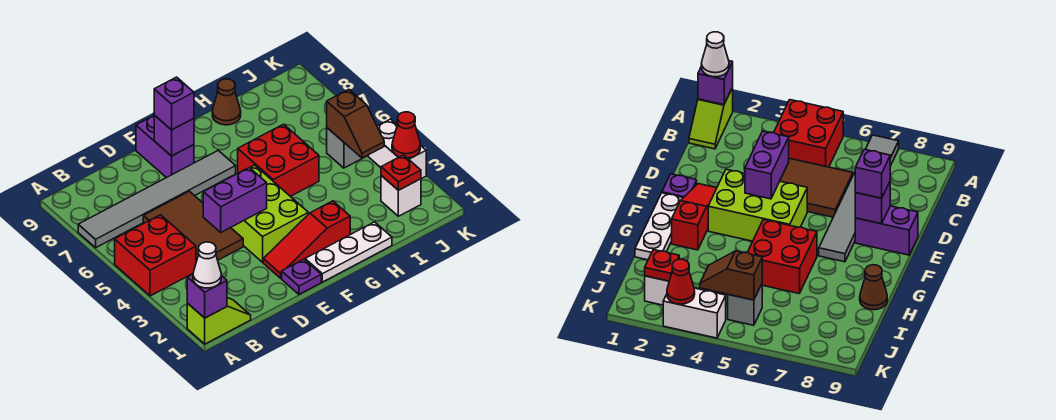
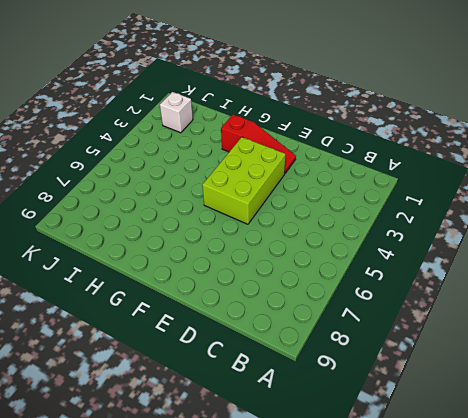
none -> lime slope A1:B1 level 1 top A
none -> red brick A4:B5 level 1
none -> grey tile A7:F7 level 1

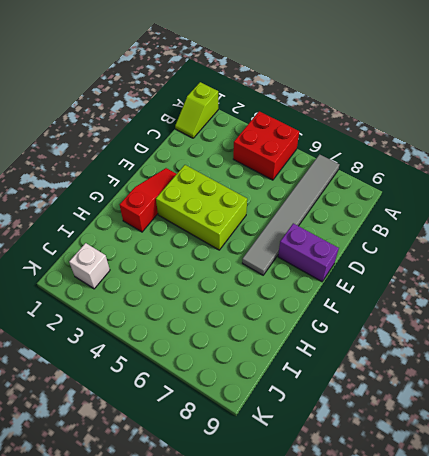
none -> brown tile C4:D6 level 1
none -> purple plate E1 level 1
none -> white plate F1:H1 level 1

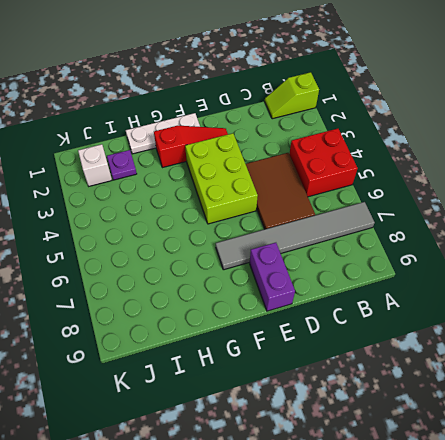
purple plate I2 level 1 -> purple plate E1 level 1
none -> red brick G5:H6 level 1
none -> brown cone H9 level 1
none -> grey brick J5 level 1

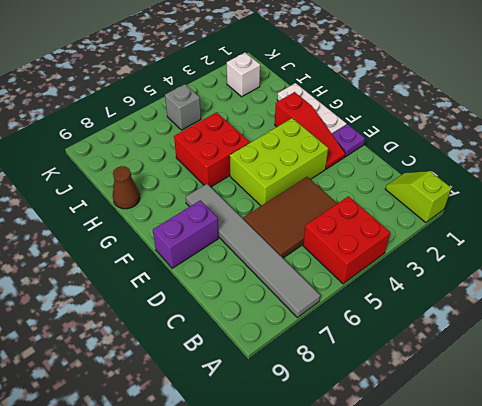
none -> white brick K3:K4 level 1
none -> purple brick A1 level 2
none -> purple brick D4:E4 level 2

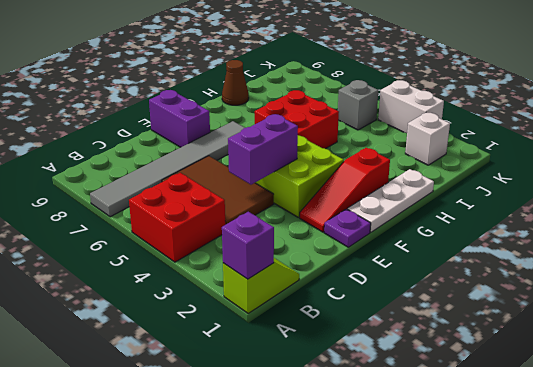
none -> purple brick E8 level 2
none -> red plate J2 level 2
none -> brown slope J4:J5 level 2 top 5

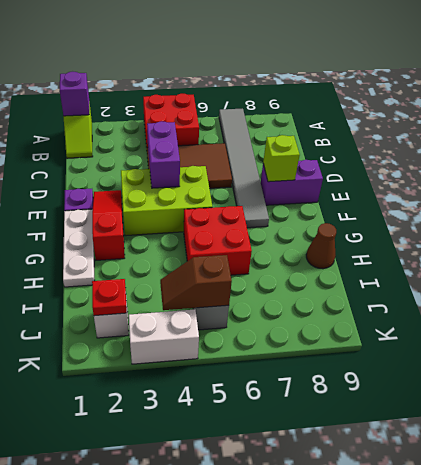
lime brick E8 level 2 -> purple brick E8 level 2
none -> red cone K3 level 2
none -> white cone A1 level 3
none -> purple brick E8 level 3

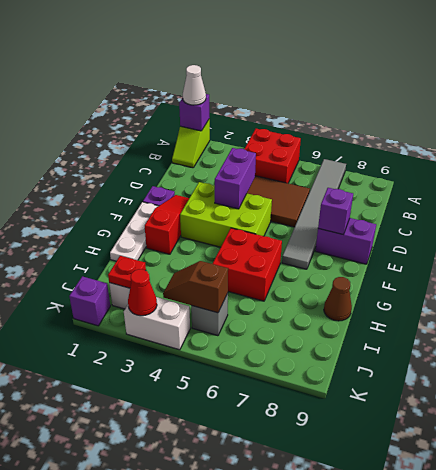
purple brick K1 level 1 -> purple brick E8 level 3

